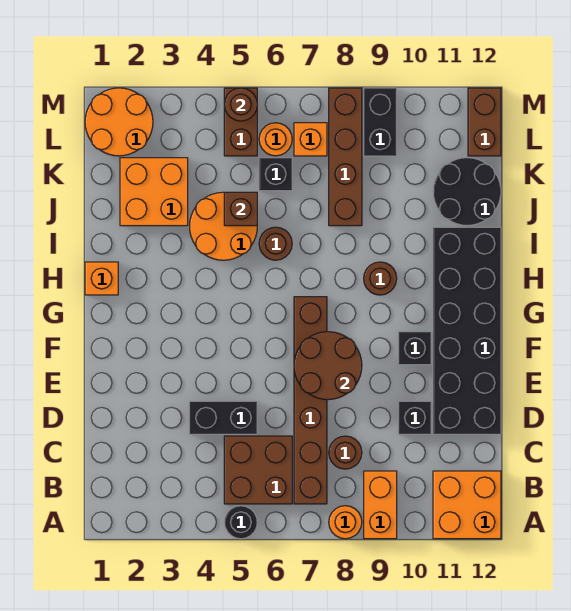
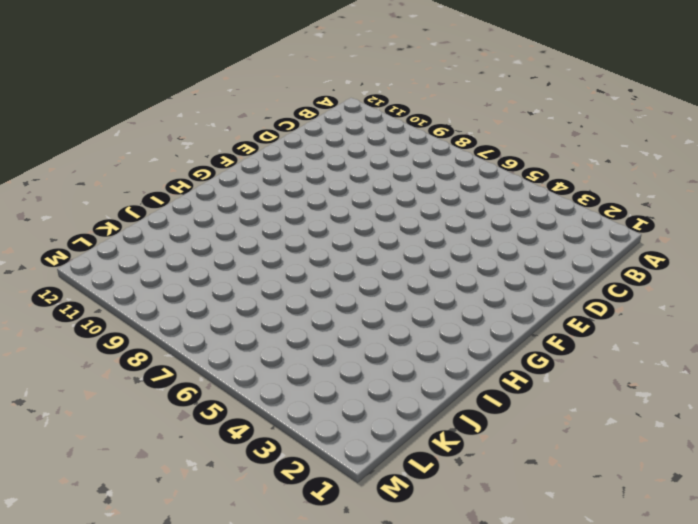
none -> black round brick A5 level 1
none -> orange round brick A8 level 1
none -> orange brick A9:B9 level 1

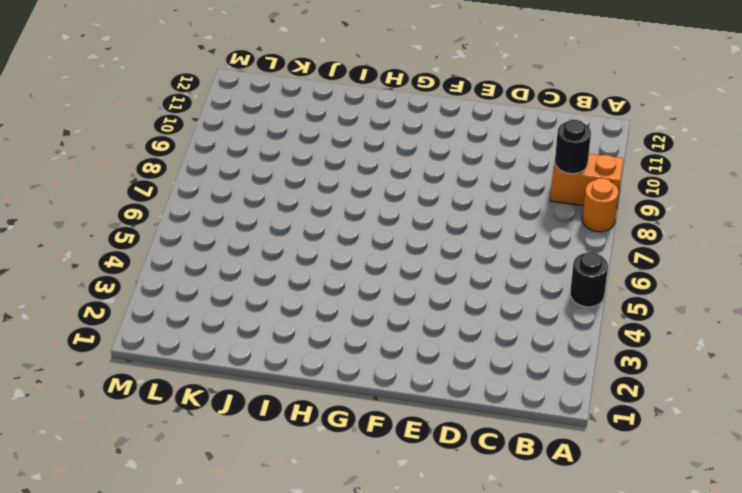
black round brick B9 level 2 -> none
none -> orange brick A11:B12 level 1
none -> brown brick B5:C6 level 1
none -> brown brick B7:G7 level 1

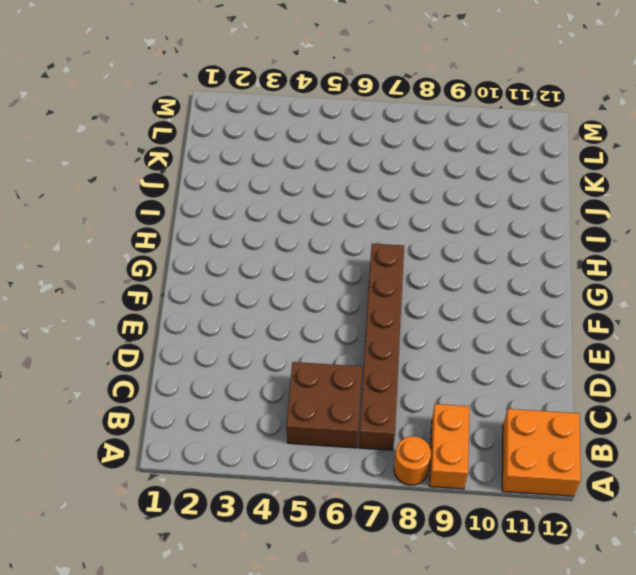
none -> black round brick A5 level 1
none -> brown round brick C8 level 1
none -> black brick D4:D5 level 1

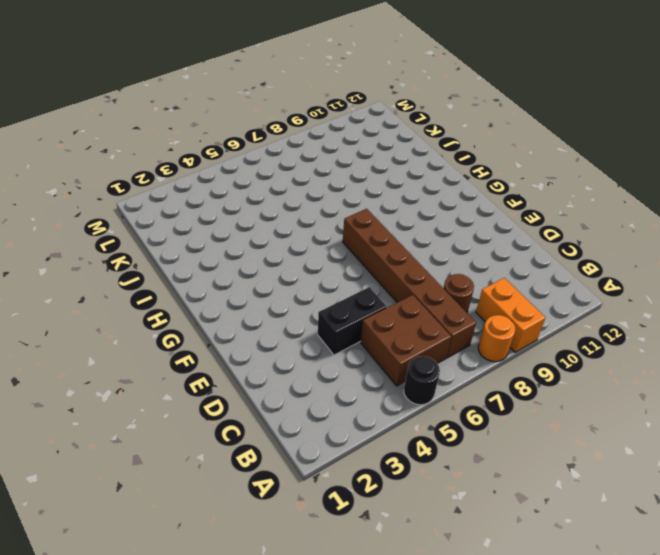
none -> orange brick A11:B12 level 1
none -> black brick D10 level 1
none -> black brick D11:I12 level 1

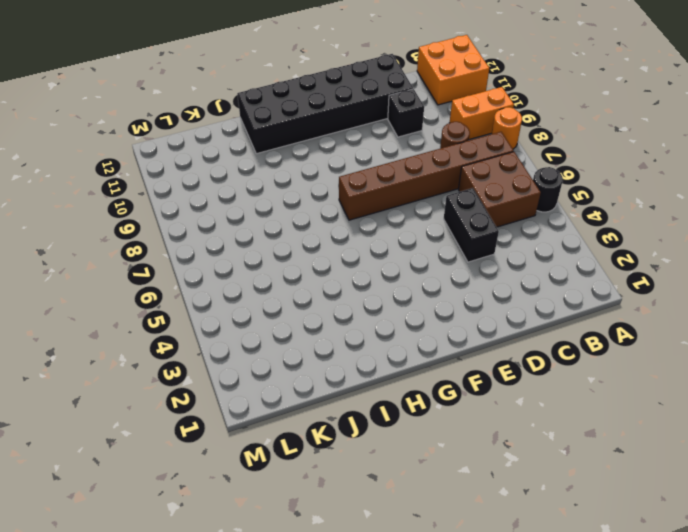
none -> black brick F10 level 1
none -> orange brick H1 level 1
none -> brown round brick H9 level 1

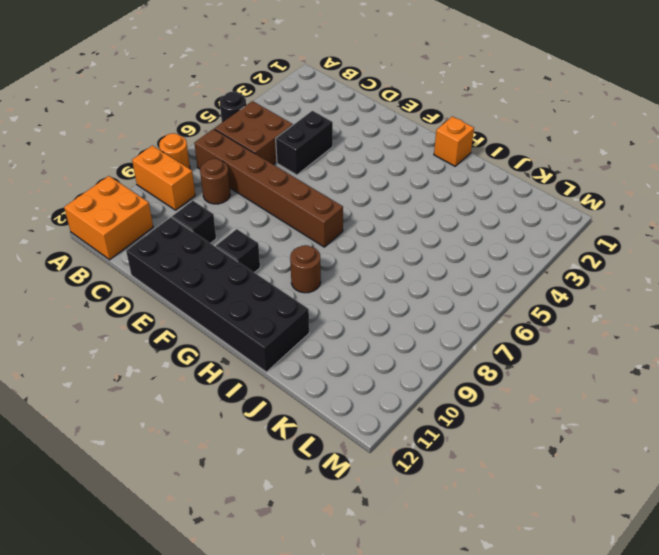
none -> orange round brick I4:J5 level 1
none -> brown round brick I6 level 1
none -> orange brick J2:K3 level 1

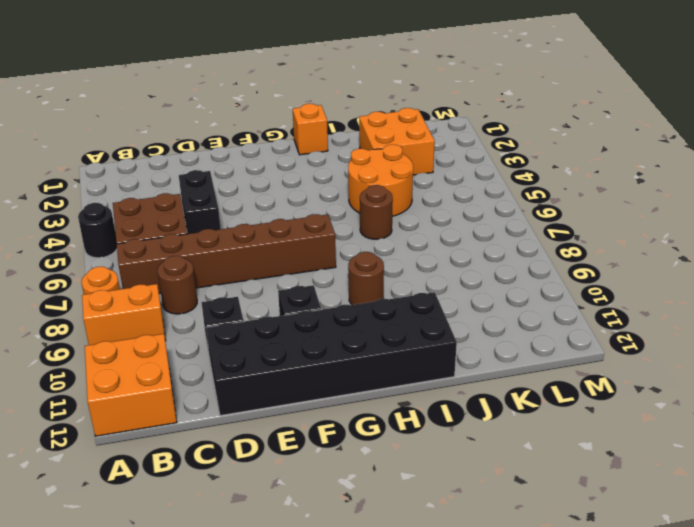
none -> brown brick J8:M8 level 1
none -> black round brick J11:K12 level 1
none -> black brick K6 level 1

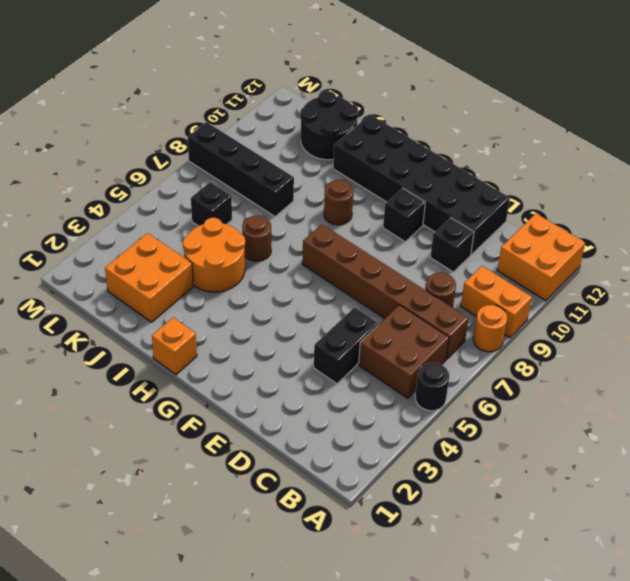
black brick J8:M8 level 1 -> brown brick J8:M8 level 1
none -> orange round brick L1:M2 level 1
none -> brown brick L5:M5 level 1
none -> orange round brick L6 level 1

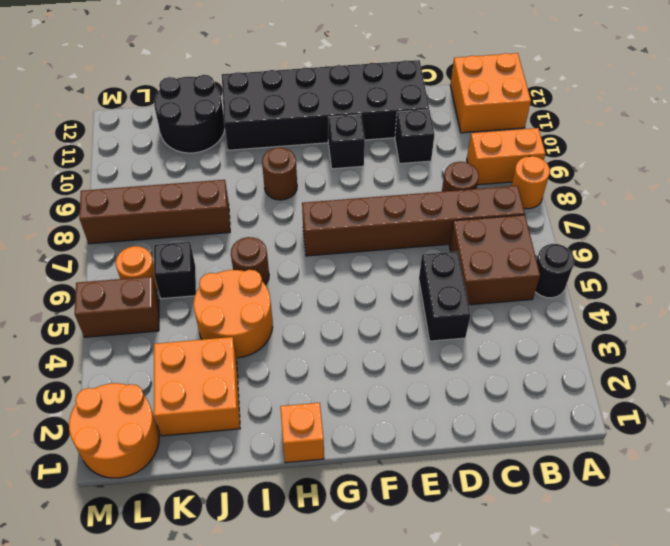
none -> orange brick L7 level 1
none -> black brick L9:M9 level 1
none -> brown brick L12:M12 level 1

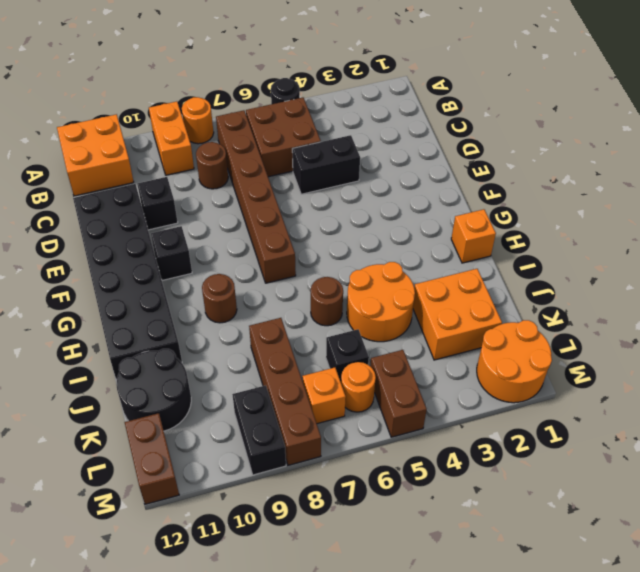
none -> brown round brick E7:F8 level 2
none -> brown brick J5 level 2
none -> brown round brick M5 level 2

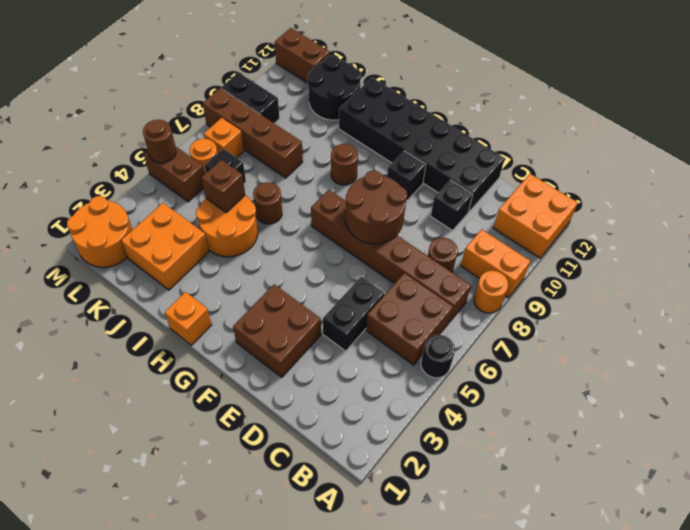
brown brick E2:F3 level 1 -> none

